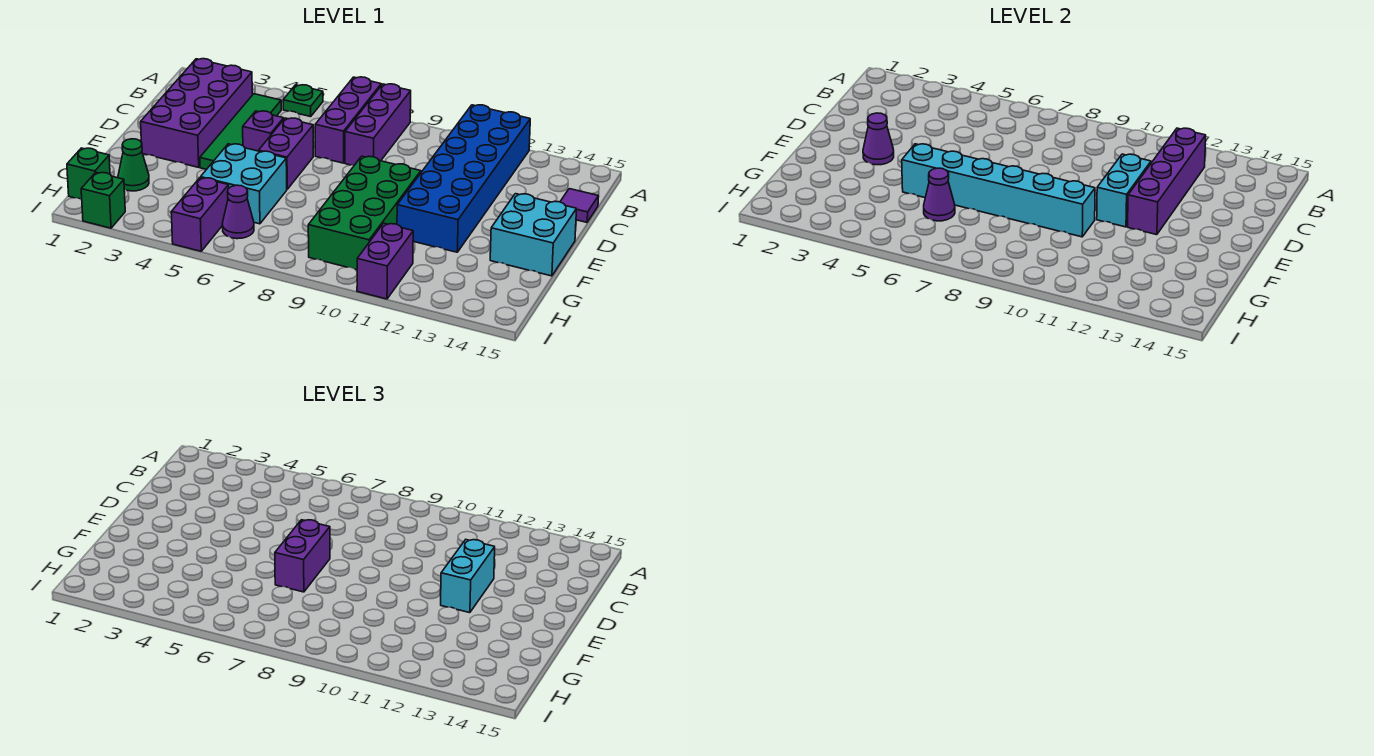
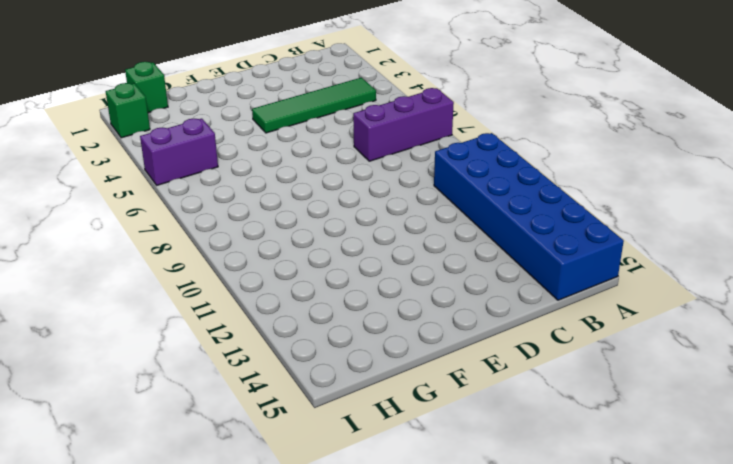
blue brick A10:B15 level 1 -> blue brick A11:F12 level 1
none -> green plate A5 level 1
none -> purple brick A8:C8 level 1
none -> purple brick B2:E3 level 1

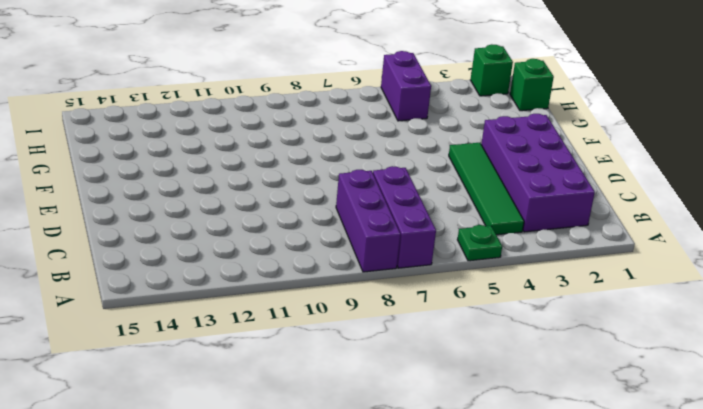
none -> blue brick A11:F12 level 1
none -> purple tile C15 level 1
none -> purple brick D5 level 1

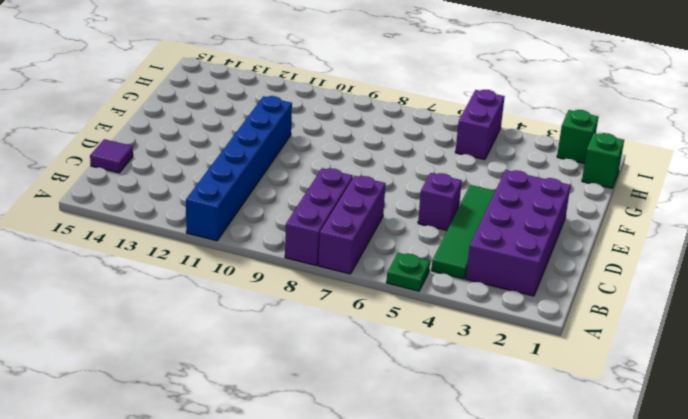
blue brick A11:F11 level 1 -> blue brick A11:F12 level 1
none -> purple brick D6:E6 level 1
none -> green brick E9:H10 level 1
none -> cyan brick E14:F15 level 1

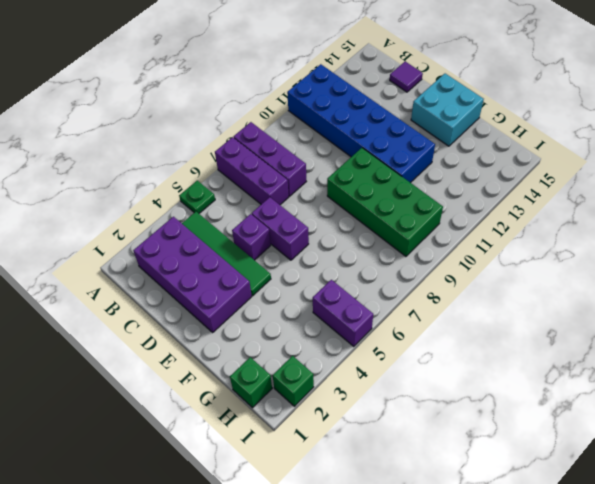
none -> cyan brick F5:G6 level 1
none -> green cone G2 level 1
none -> purple cone H6 level 1

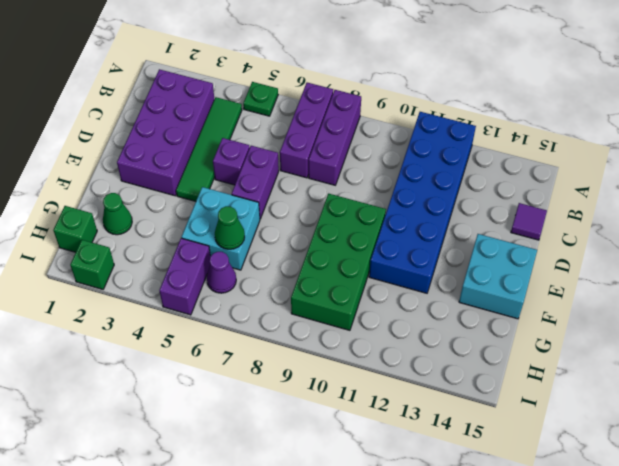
green cone G6 level 2 -> purple cone G6 level 2
none -> purple brick H11:I11 level 1
none -> purple brick B12:E12 level 2
none -> cyan brick D11:E11 level 2

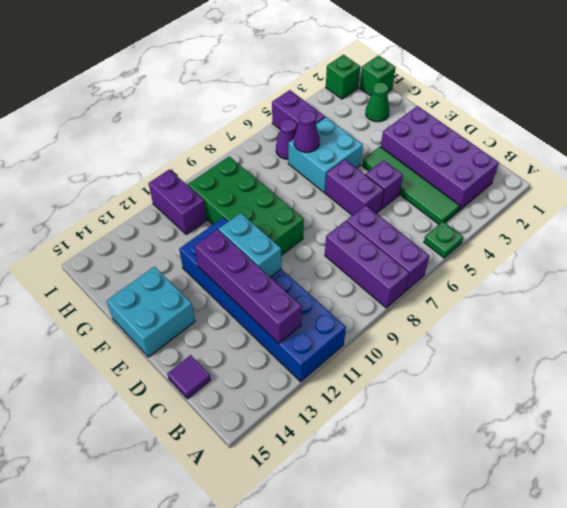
none -> purple cone E3 level 2
none -> cyan brick F5:F10 level 2
none -> cyan brick D12:E12 level 3

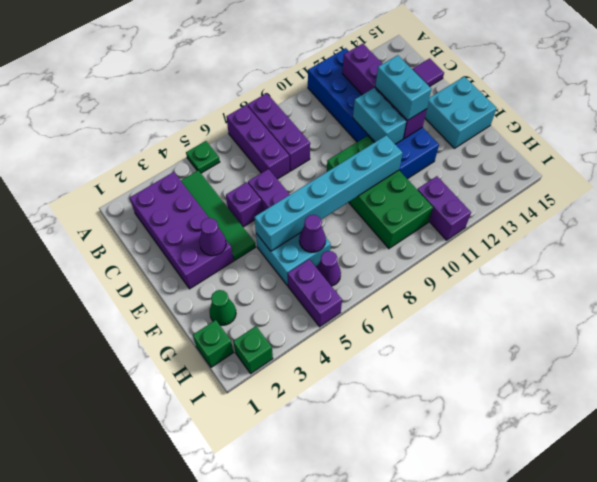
none -> purple brick E7:F7 level 3

